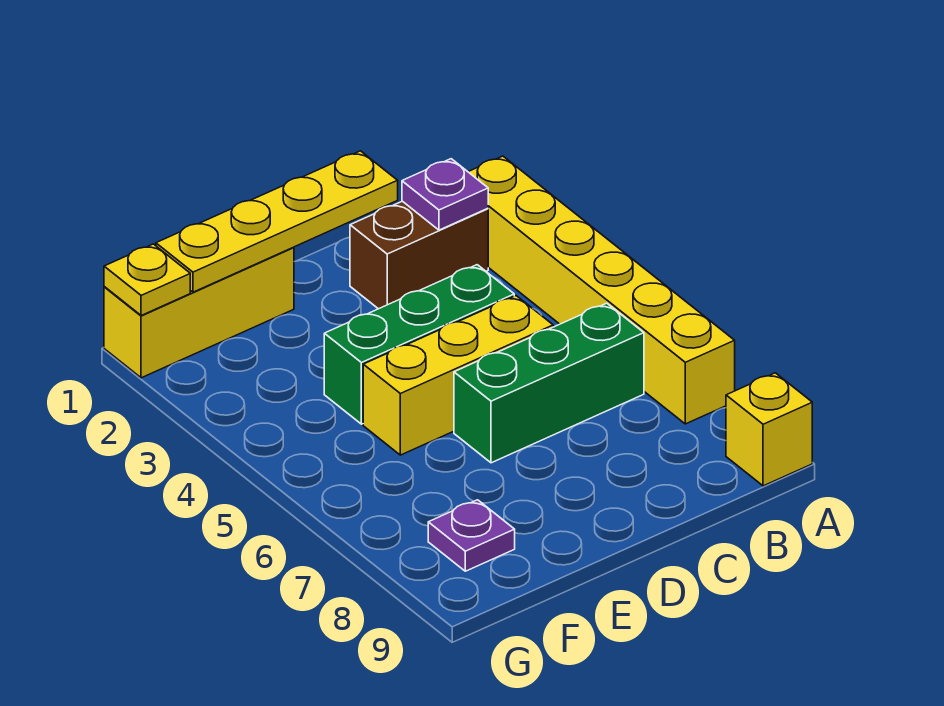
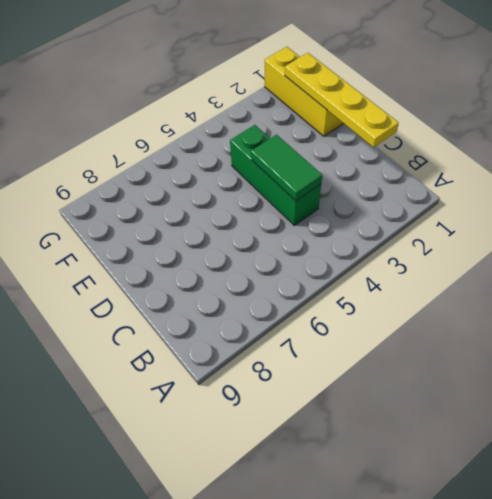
green tile C4:D4 level 2 -> none
none -> yellow brick A2:A7 level 1
none -> yellow brick A9 level 1

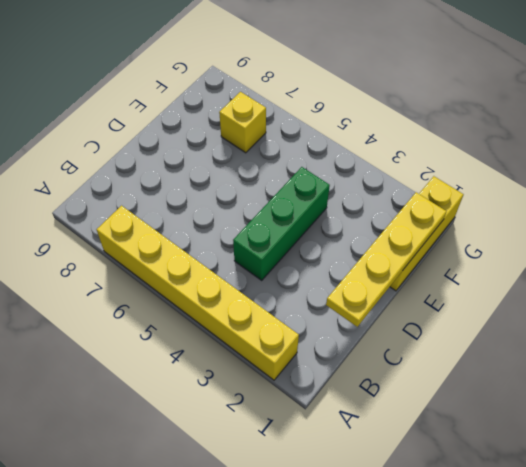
yellow brick F7 level 1 -> yellow brick A9 level 1
none -> brown brick B2:C2 level 1
none -> green brick B6:D6 level 1

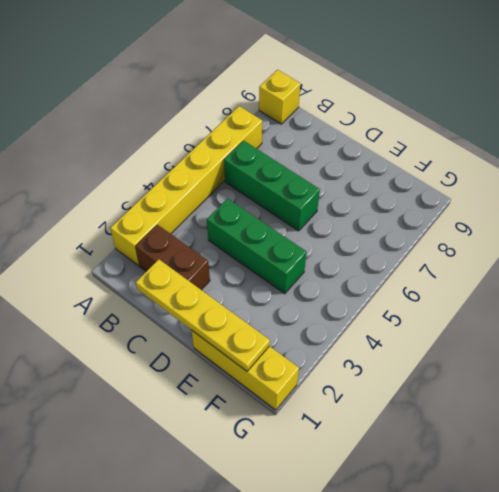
none -> yellow brick C5:E5 level 1
none -> purple plate F8 level 1

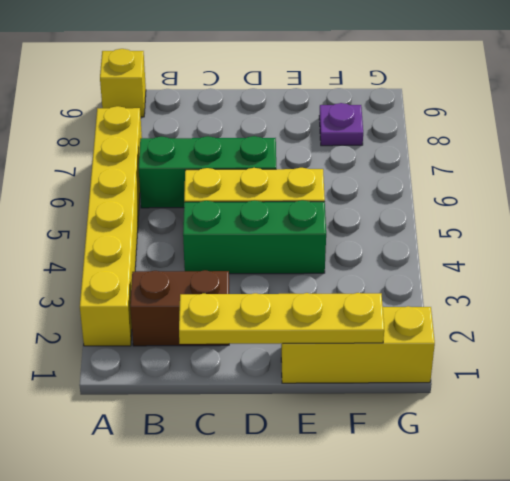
none -> purple plate B2 level 2
none -> yellow plate G1 level 2

